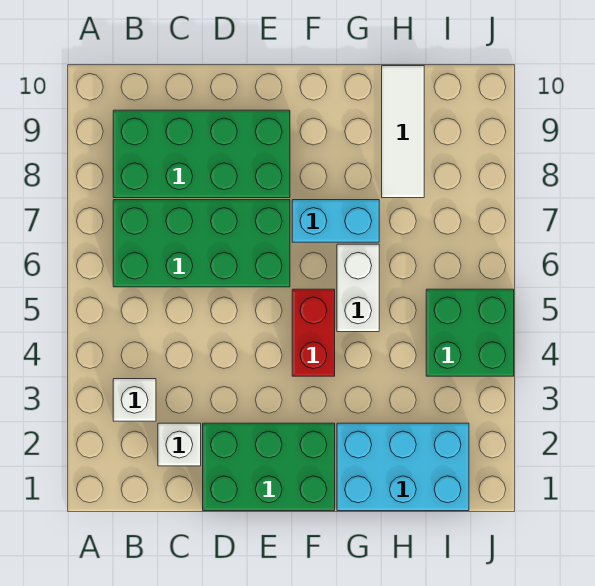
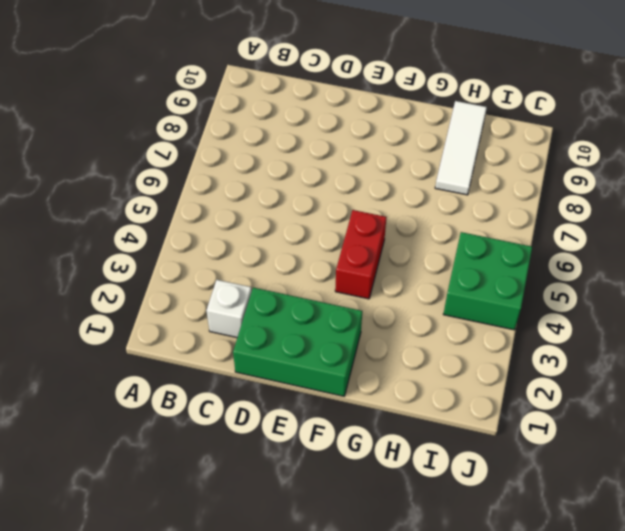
none -> white brick B3 level 1
none -> green brick B6:E7 level 1

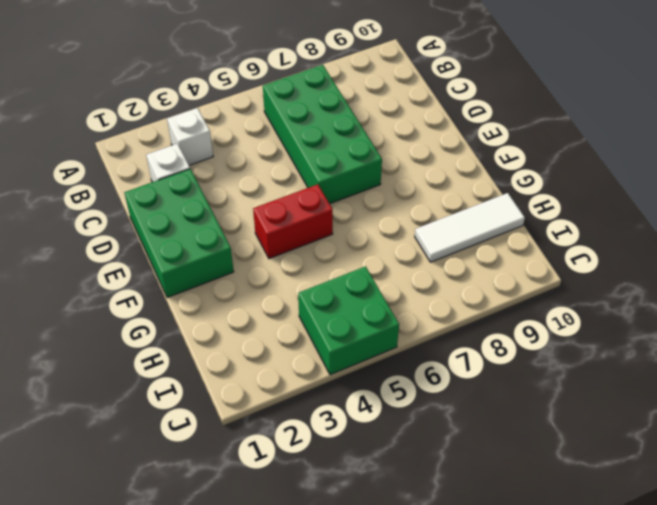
none -> green brick B8:E9 level 1
none -> cyan brick F7:G7 level 1

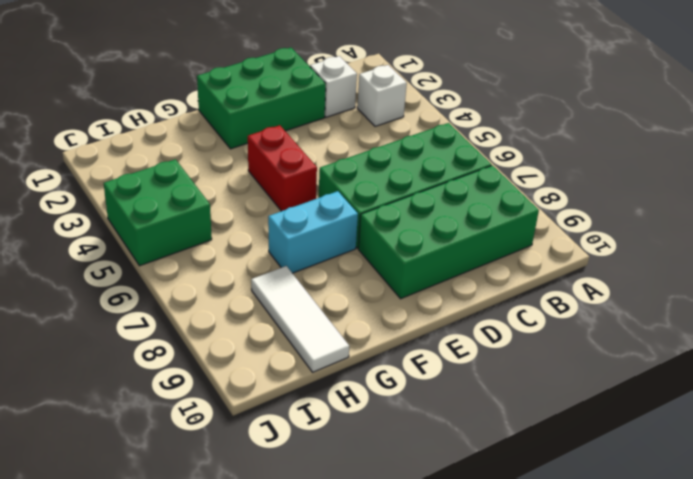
none -> cyan brick G1:I2 level 1
none -> white brick G5:G6 level 1

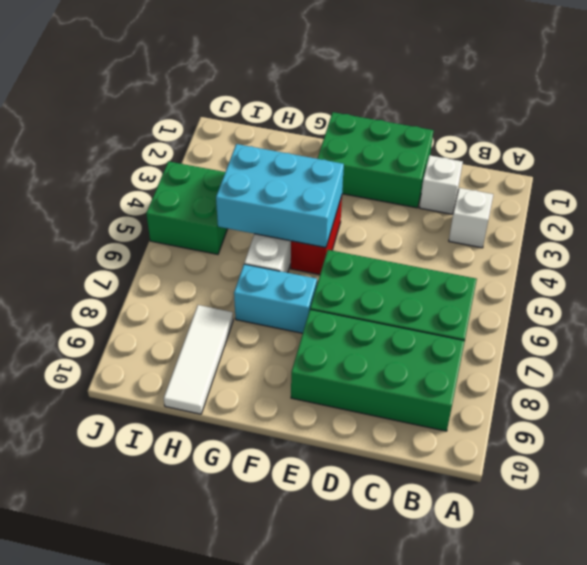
cyan brick F4:H5 level 2 -> cyan brick G1:I2 level 1

